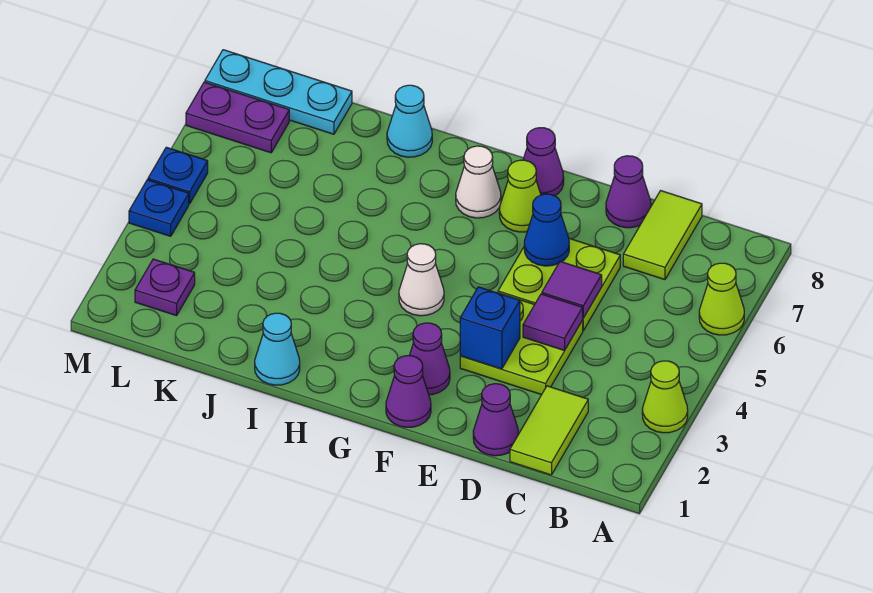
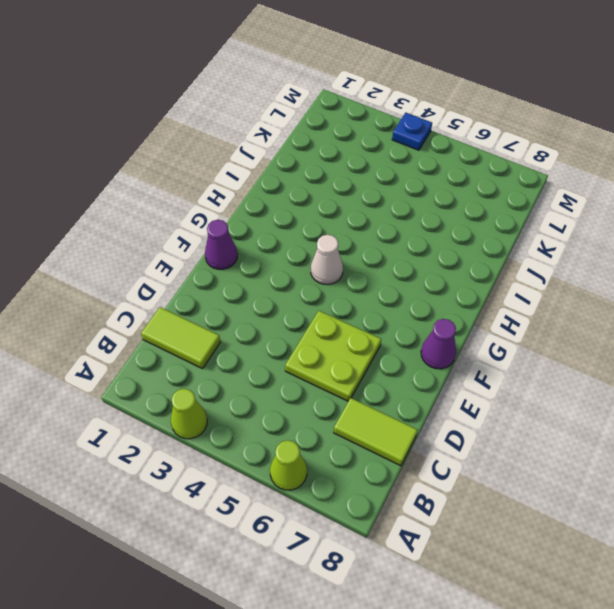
none -> purple cone D1 level 1
none -> lime plate D3:E4 level 1
none -> purple cone D8 level 1

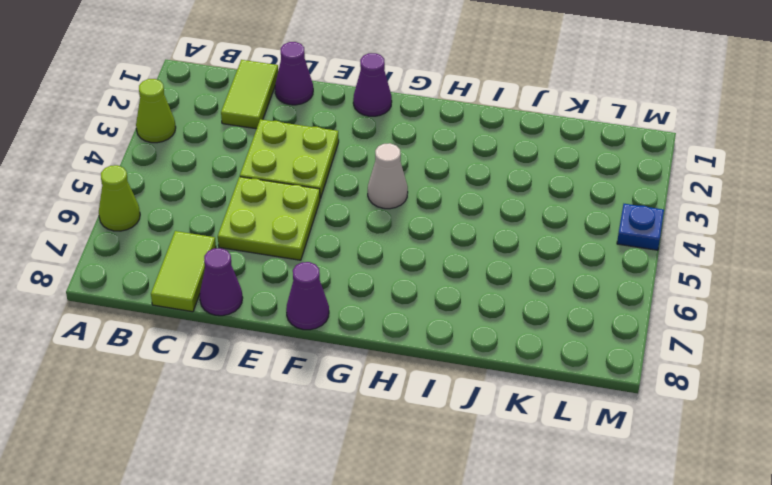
none -> purple cone F2 level 1
none -> lime cone F7 level 1
none -> white cone G7 level 1

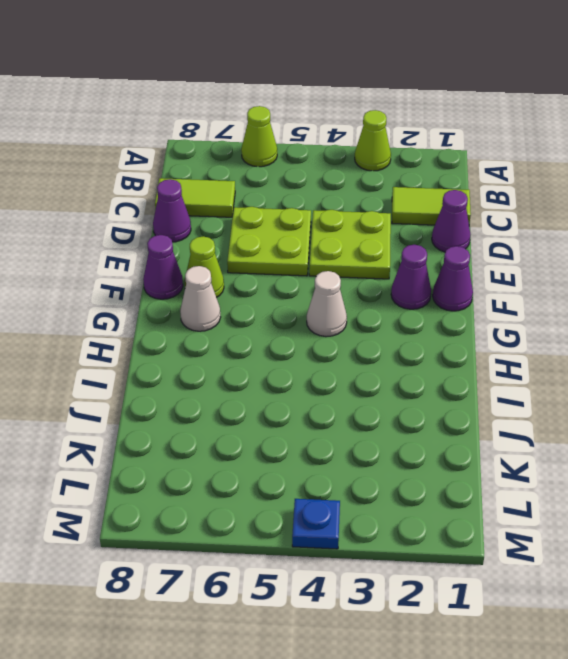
none -> cyan cone I1 level 1
none -> cyan cone I8 level 1
none -> cyan plate K8:M8 level 1

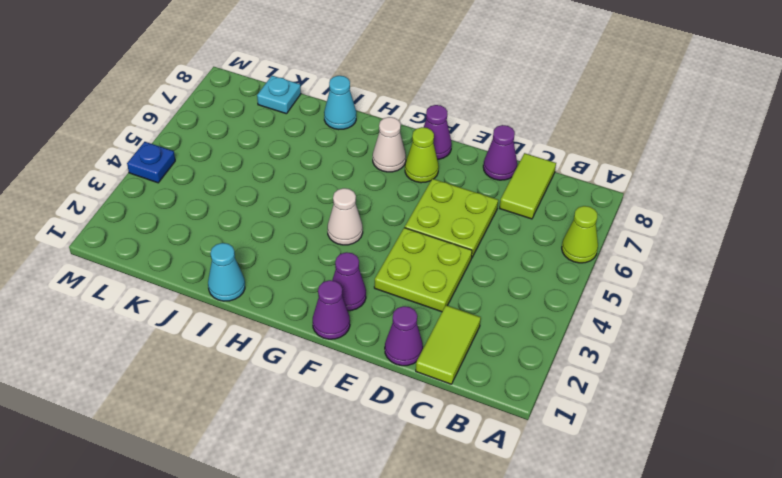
cyan plate K8 level 1 -> cyan plate K8:M8 level 1
none -> lime cone A3 level 1
none -> purple plate L2 level 1
none -> purple plate L7:M7 level 1

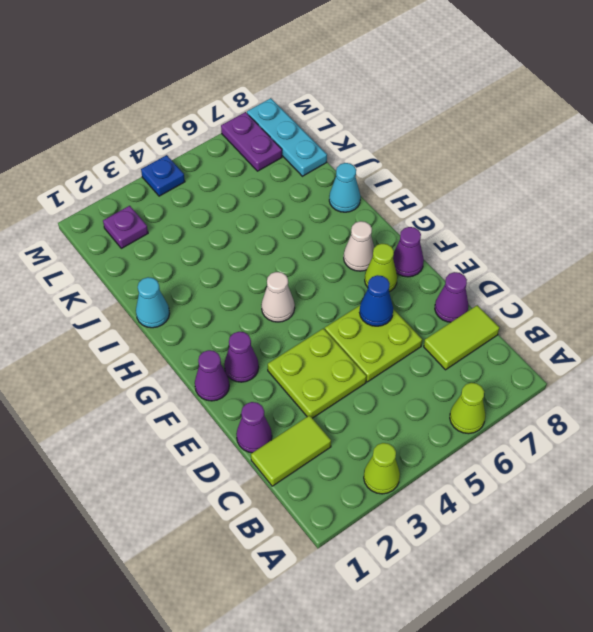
none -> blue plate M5 level 1
none -> purple tile D4 level 2
none -> purple tile D5 level 2

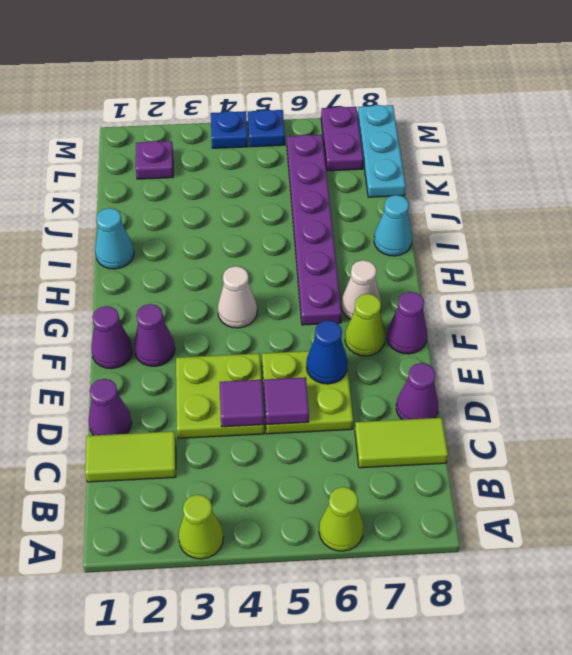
purple plate G6:L6 level 1 -> none
none -> blue brick E3 level 2

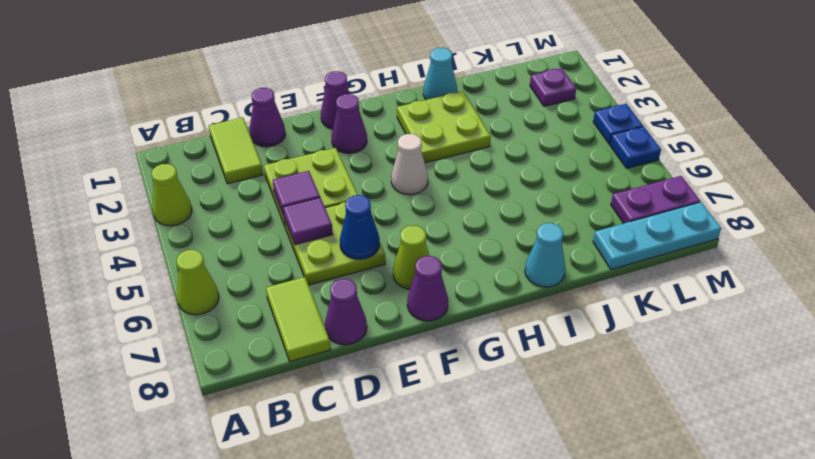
lime plate H2:I3 level 1 -> none
none -> white cone G7 level 1
none -> blue brick E3 level 2

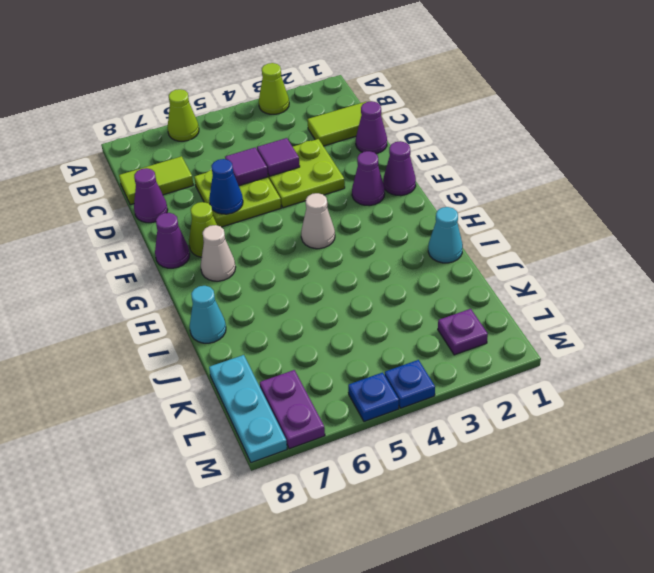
none -> blue brick E3 level 2

